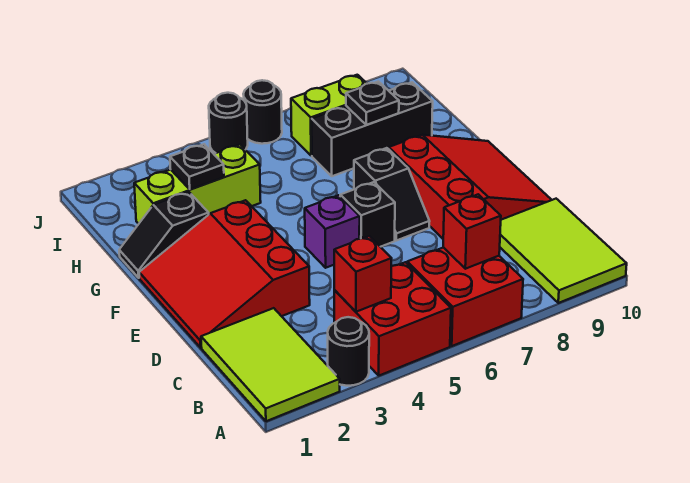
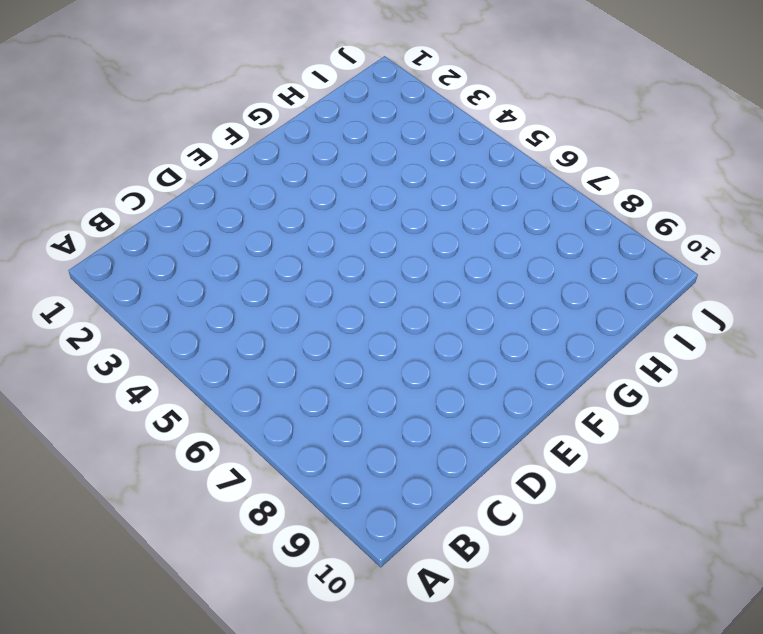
none -> lime tile A1:C2 level 1
none -> black round brick A3 level 1
none -> red brick A4:B5 level 1

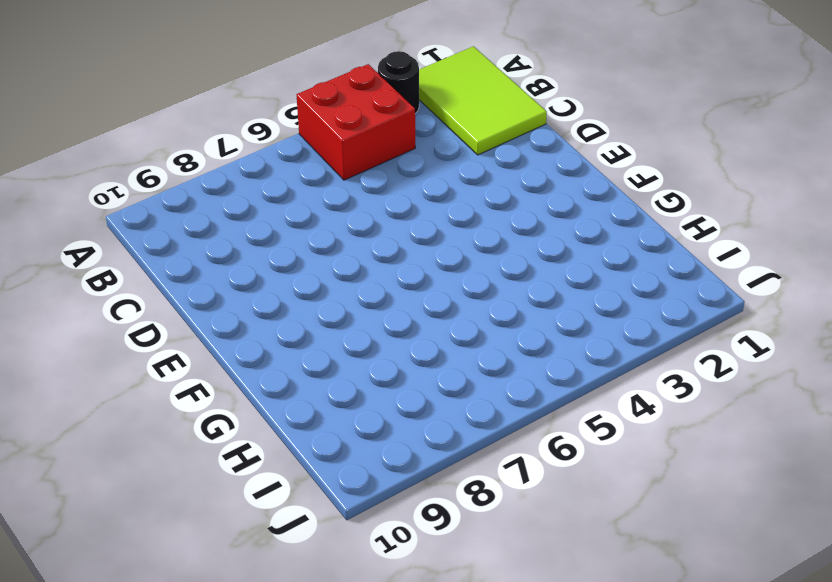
none -> red brick A6:B7 level 1
none -> lime tile A9:C10 level 1
none -> red slope D1:F3 level 1 top 3

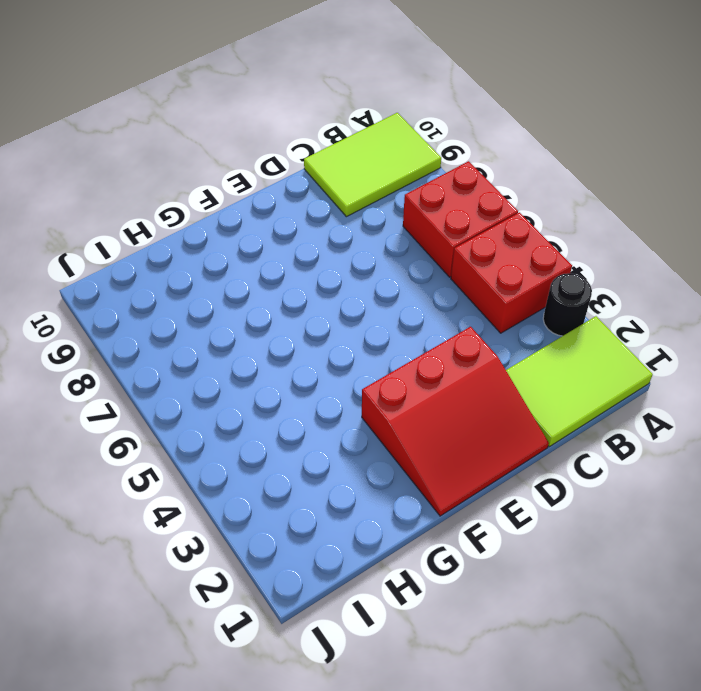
none -> red slope D8:F10 level 1 top 8
none -> purple brick E5 level 1
none -> black brick E6 level 1

